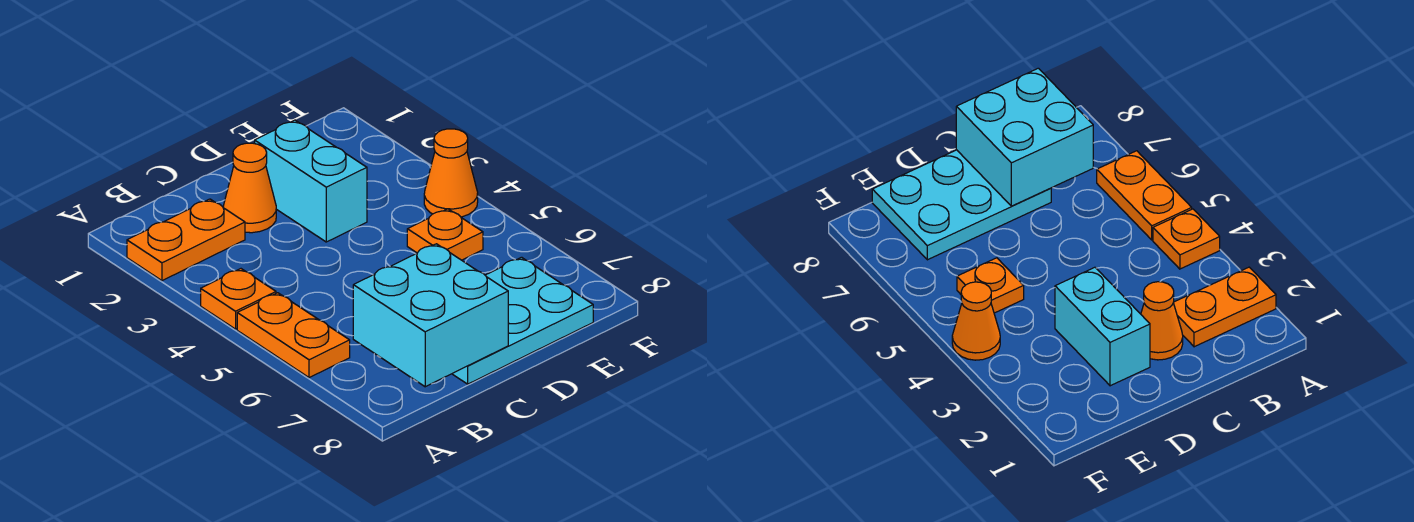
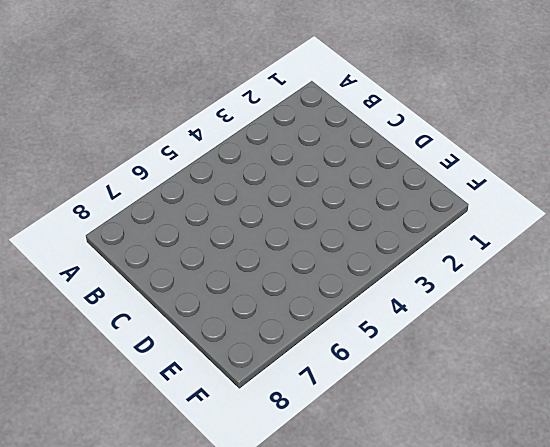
none -> orange plate A2:B2 level 1
none -> orange plate A4 level 1

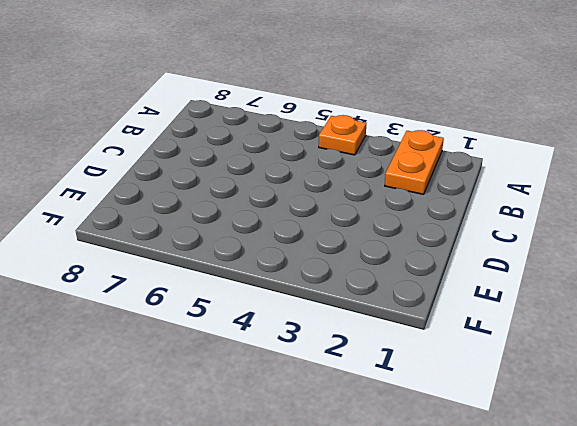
none -> orange plate A5:A6 level 1
none -> orange cone C2 level 1

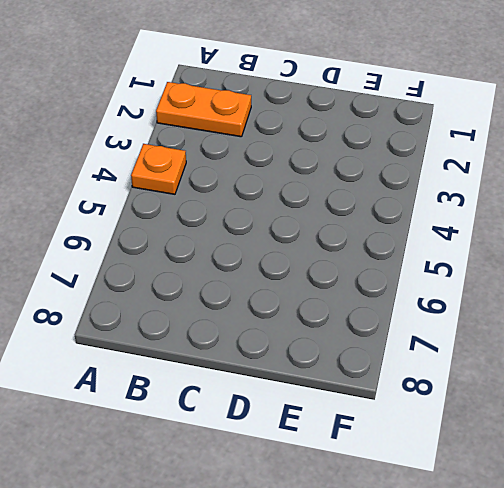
none -> orange plate A5:A6 level 1
none -> orange cone C2 level 1

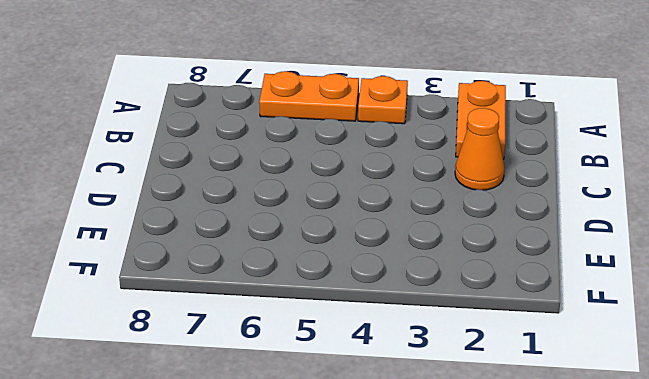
none -> cyan plate C7:E8 level 1
none -> cyan brick D2:D3 level 1

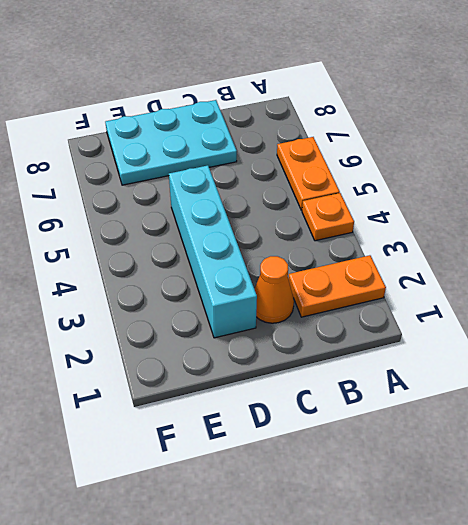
cyan brick D2:D5 level 1 -> cyan brick D2:D3 level 1
none -> orange plate E5 level 1
none -> orange cone F4 level 1

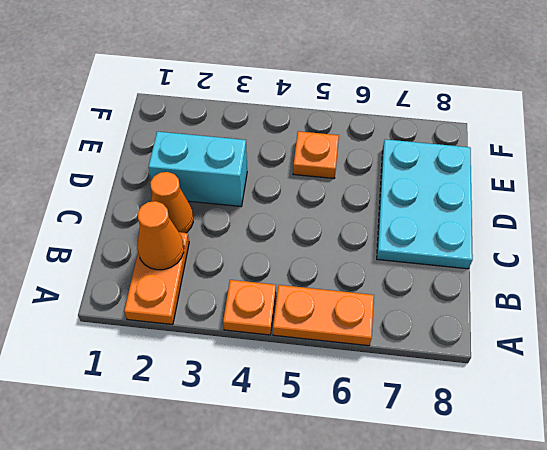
orange cone B2 level 2 -> orange cone F4 level 1
none -> cyan brick B7:C8 level 2

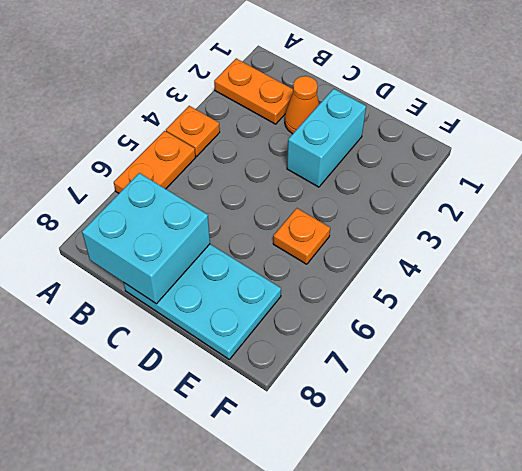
none -> orange cone F4 level 1

